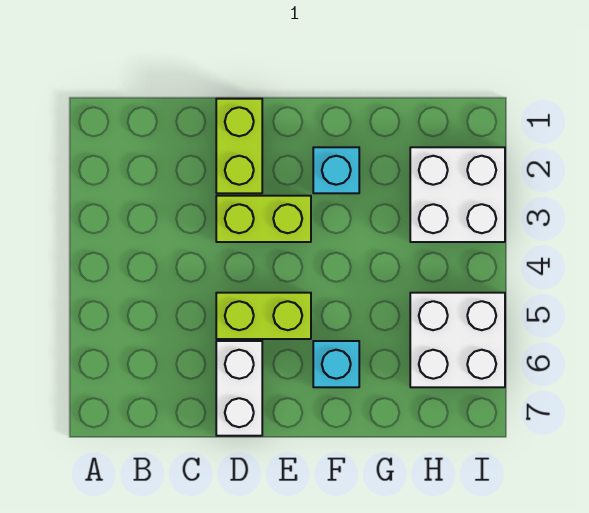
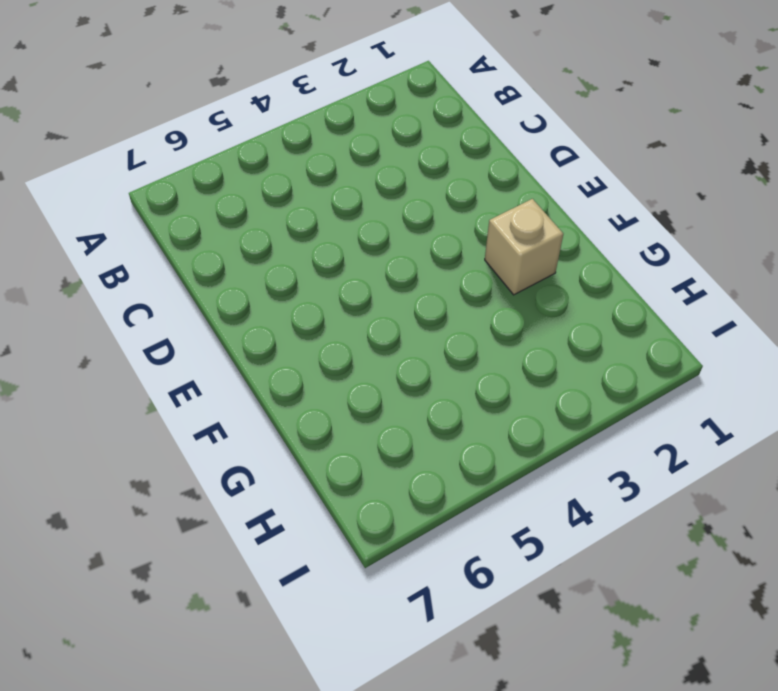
tan brick F2 level 1 -> cyan brick F2 level 1
none -> lime brick D1:D2 level 1
none -> lime brick D3:E3 level 1

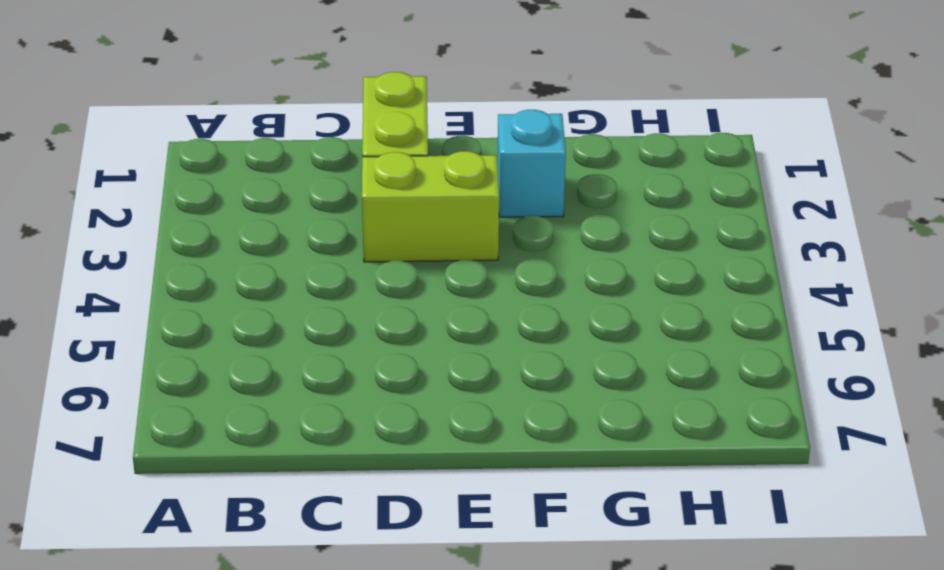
none -> lime brick D5:E5 level 1
none -> white brick D6:D7 level 1

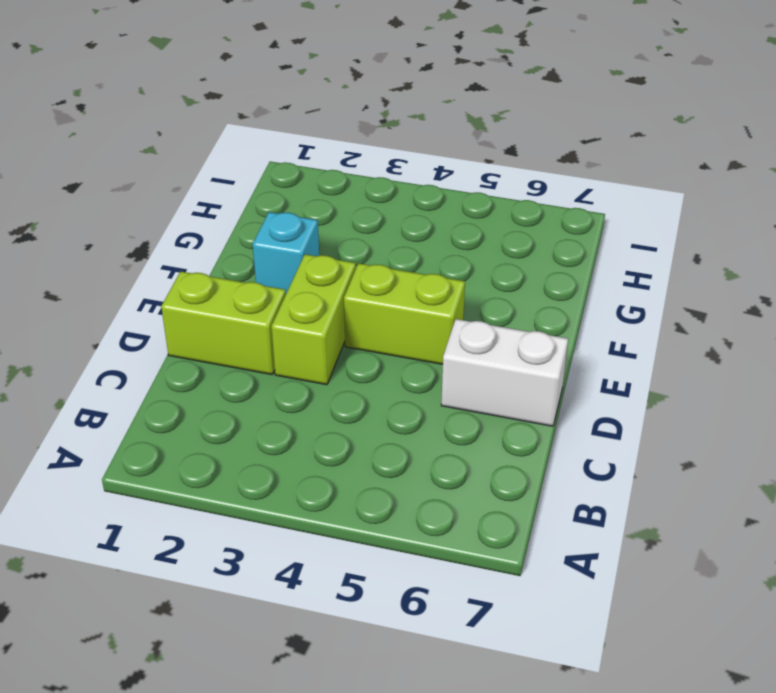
lime brick E4:E5 level 1 -> lime brick D5:E5 level 1
none -> cyan brick F6 level 1
none -> white brick H2:I3 level 1

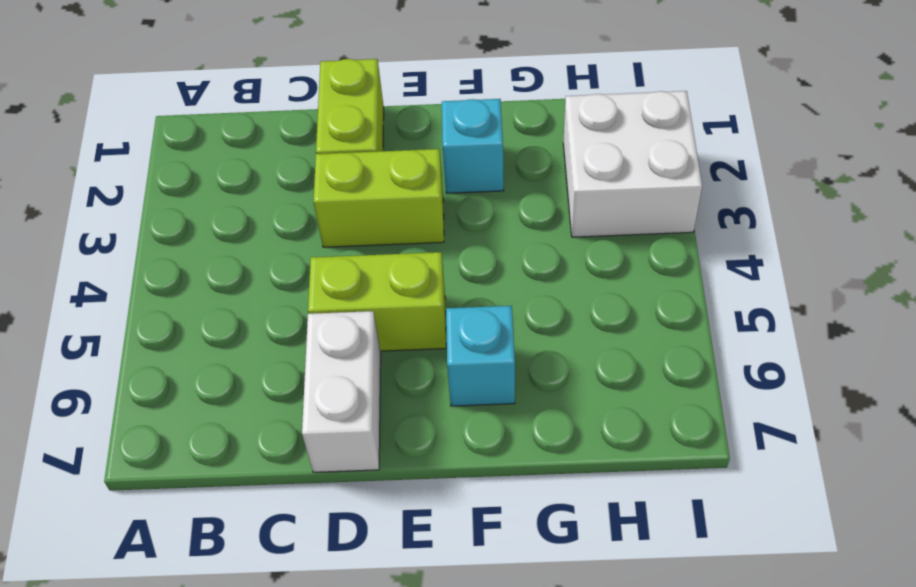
none -> white brick H5:I6 level 1

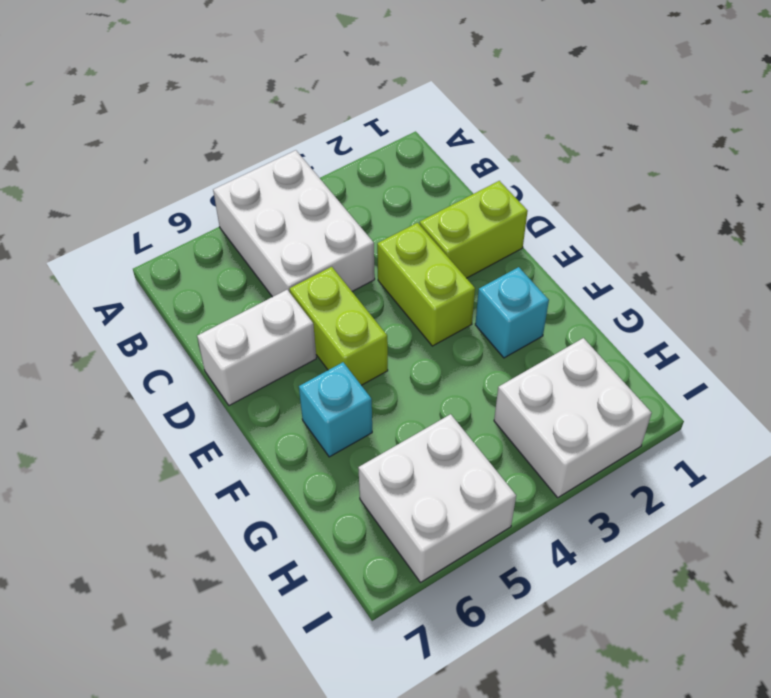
white brick A4:C5 level 1 -> none

